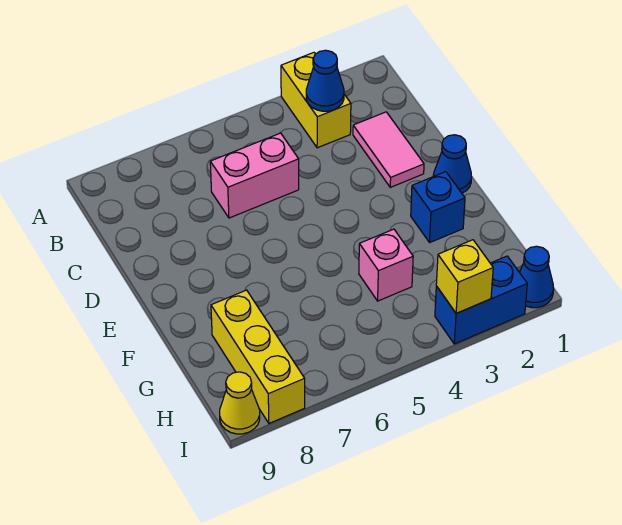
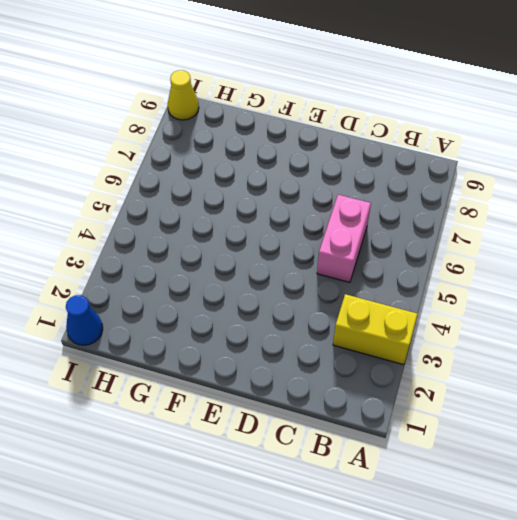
none -> pink tile C2:D2 level 1
none -> blue cone E1 level 1
none -> blue brick F2 level 1

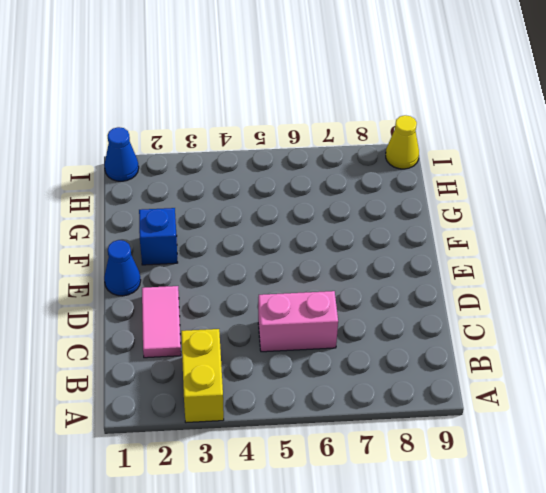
none -> pink brick G4 level 1
none -> yellow brick G8:I8 level 1
none -> blue brick I2:I3 level 1

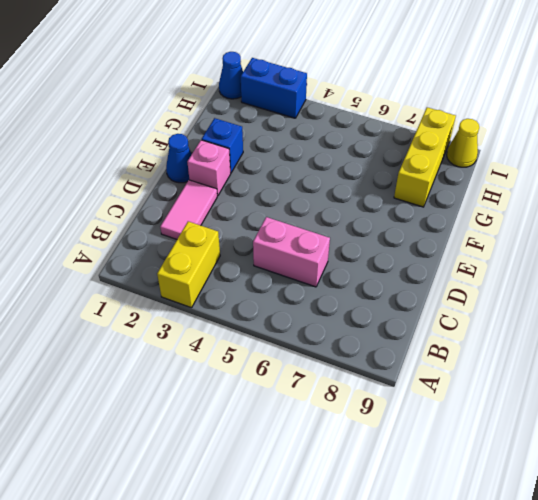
pink brick E2 level 1 -> pink brick G4 level 1
none -> blue cone B3 level 2
none -> yellow brick I3 level 2

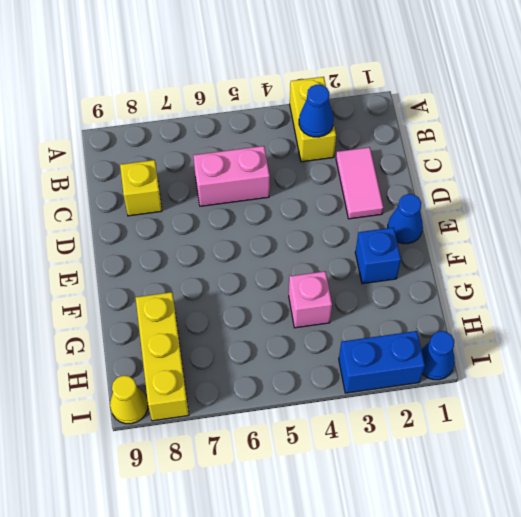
yellow brick C8 level 1 -> yellow brick I3 level 2

